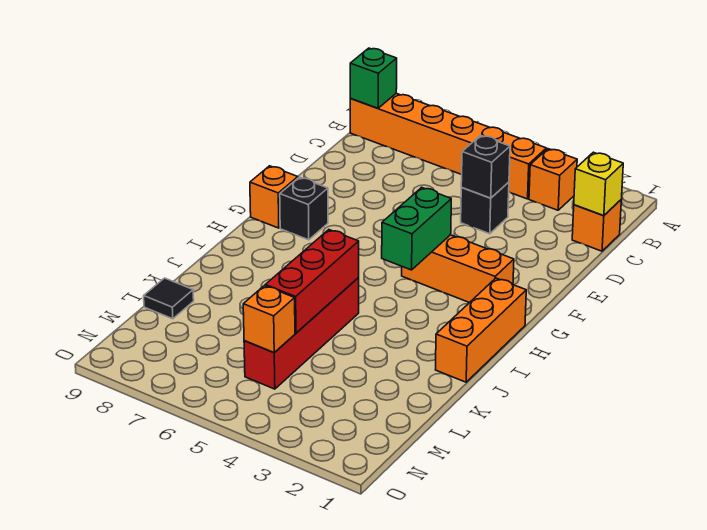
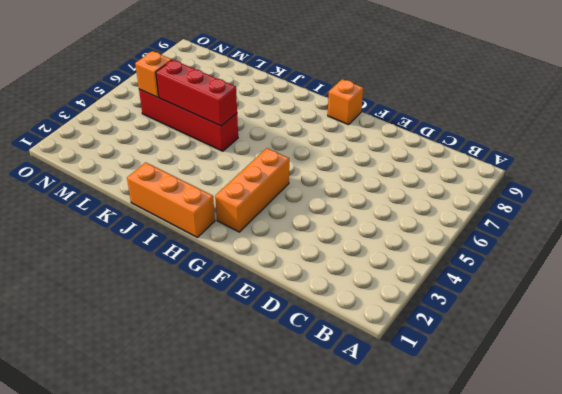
none -> orange brick B3 level 1
none -> orange brick B4:B9 level 1
none -> orange brick C1 level 1

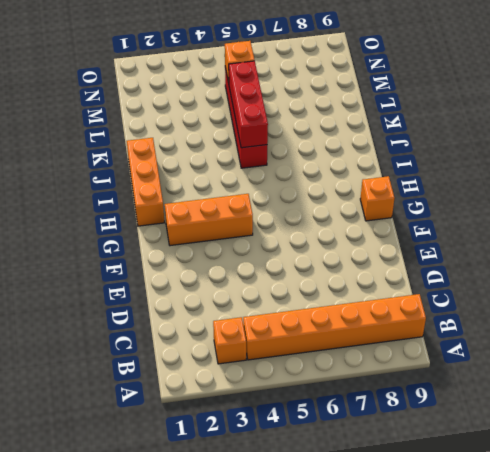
none -> orange brick C1 level 1
none -> black brick D4 level 1
none -> black brick G8 level 1

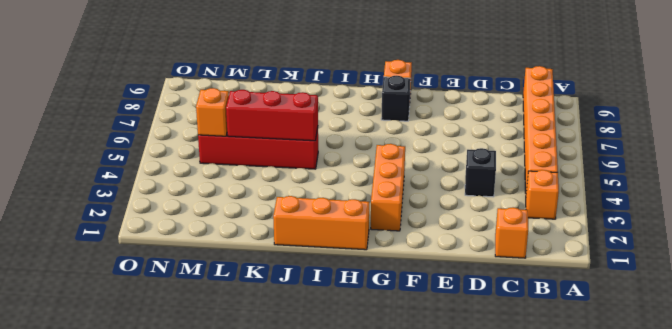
none -> black tile L9 level 1
none -> green brick B9 level 2
none -> yellow brick C1 level 2

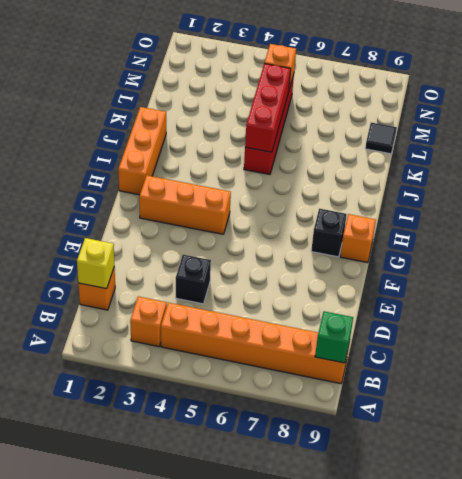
none -> black brick D4 level 2
none -> green brick G4:H4 level 2

